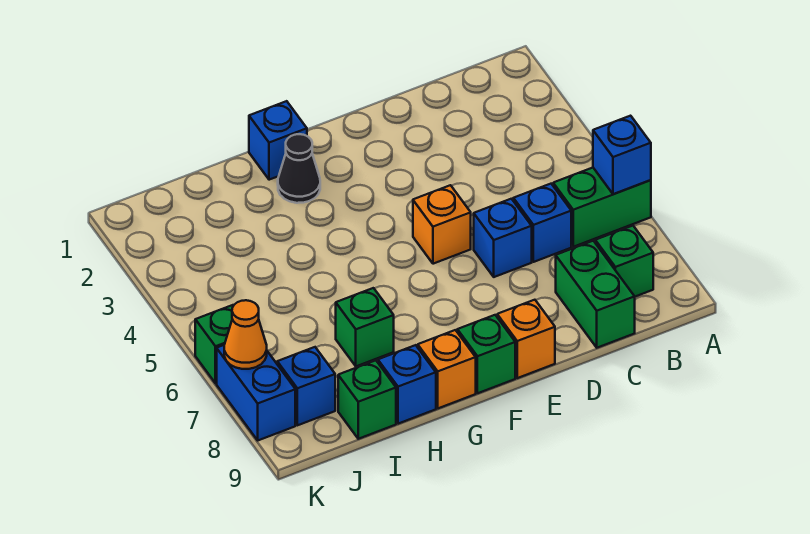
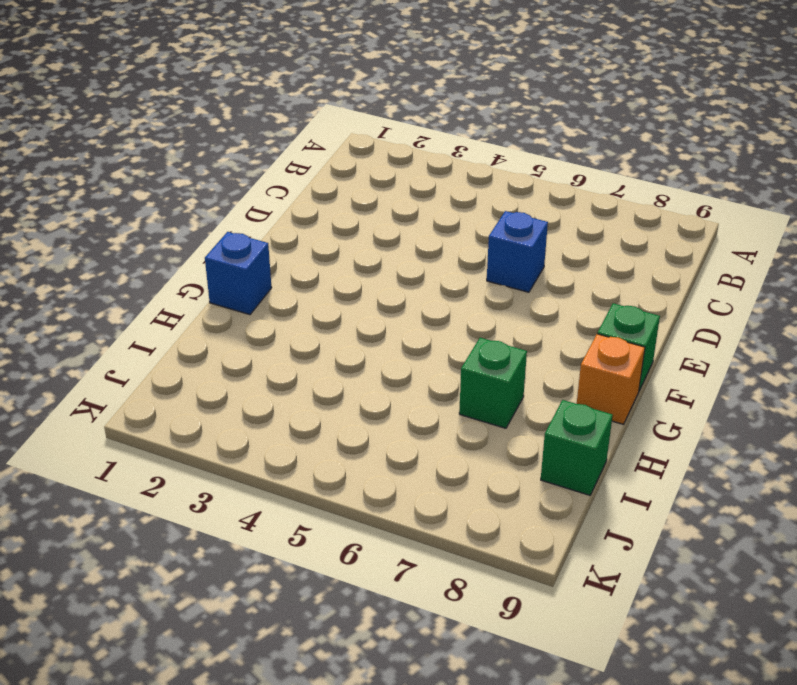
none -> green brick A6:B6 level 1
none -> green brick B8 level 1
none -> blue brick C6 level 1

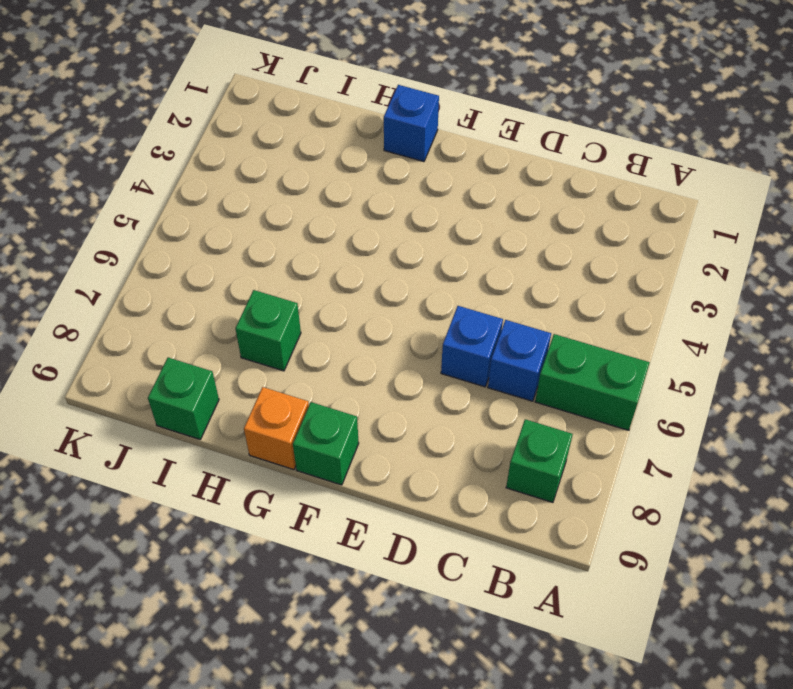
none -> green brick C8:C9 level 1
none -> orange brick E5 level 1
none -> orange brick E9 level 1

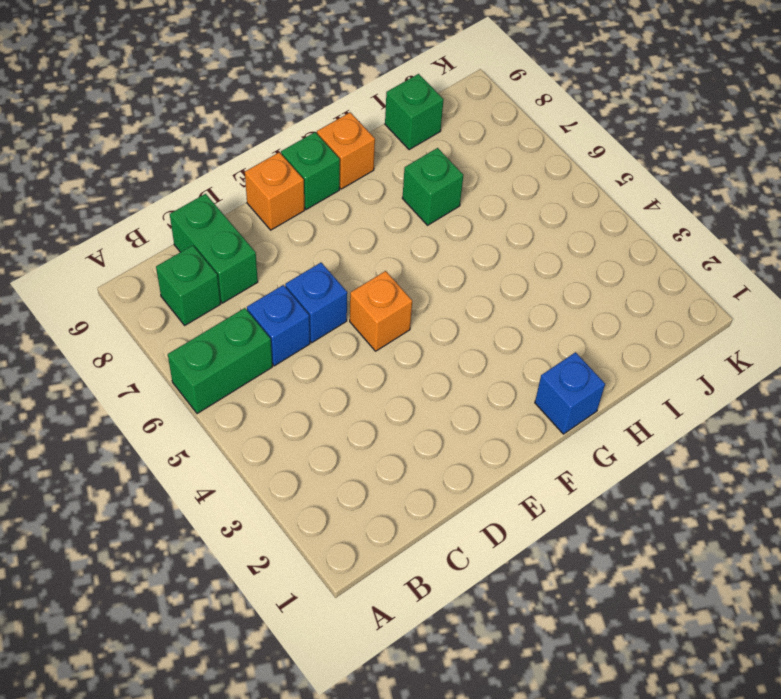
none -> black cone G2 level 1
none -> blue brick H9 level 1
none -> blue brick J8 level 1

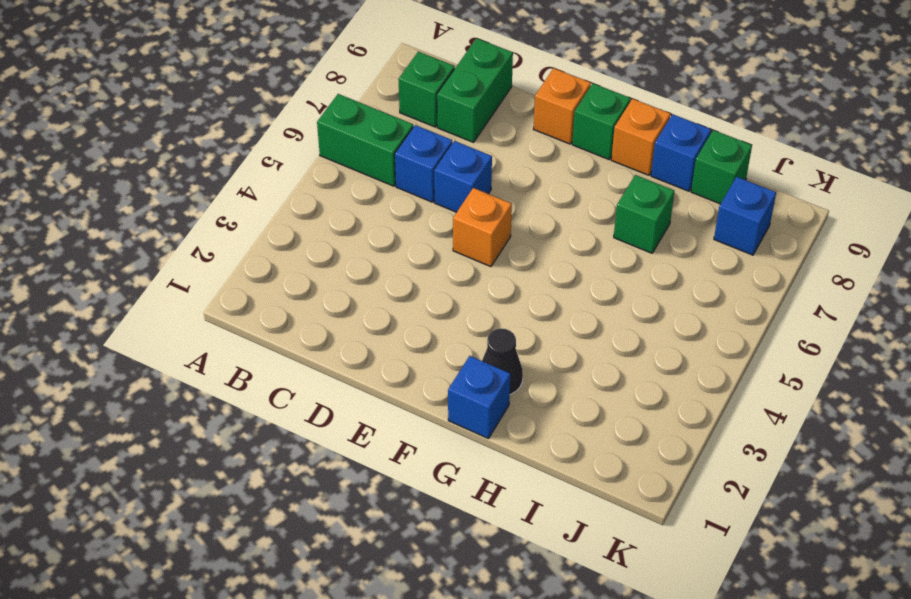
none -> green brick K6 level 1
none -> blue brick K7:K8 level 1
none -> blue brick A6 level 2

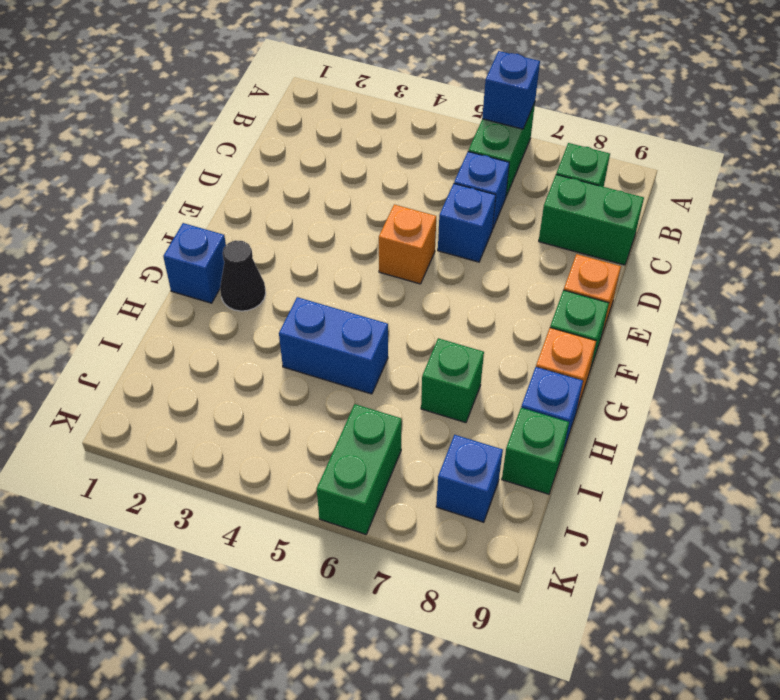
blue brick H4:H5 level 1 -> blue brick K7:K8 level 1
green brick J6:K6 level 1 -> green brick K6 level 1
none -> orange cone K7 level 2

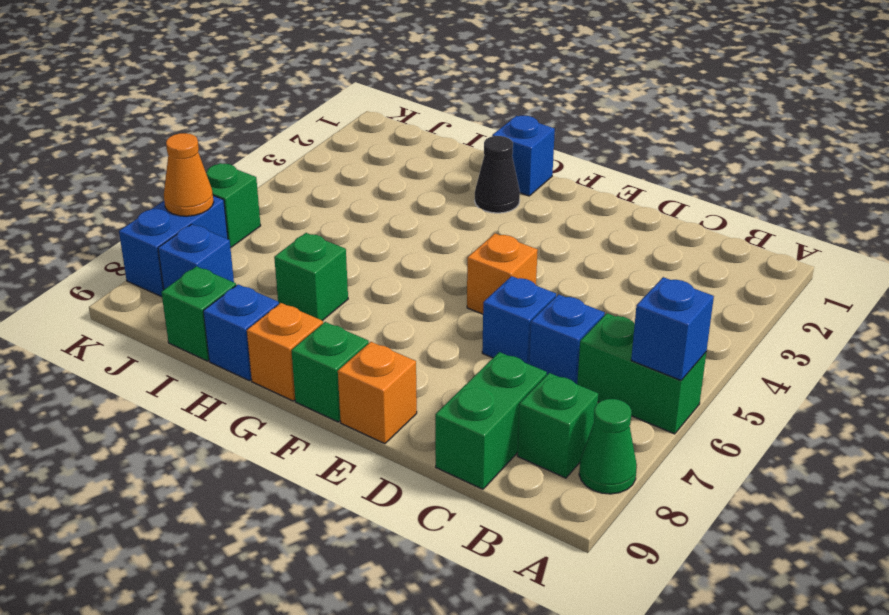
green cone A8 level 1 -> none

